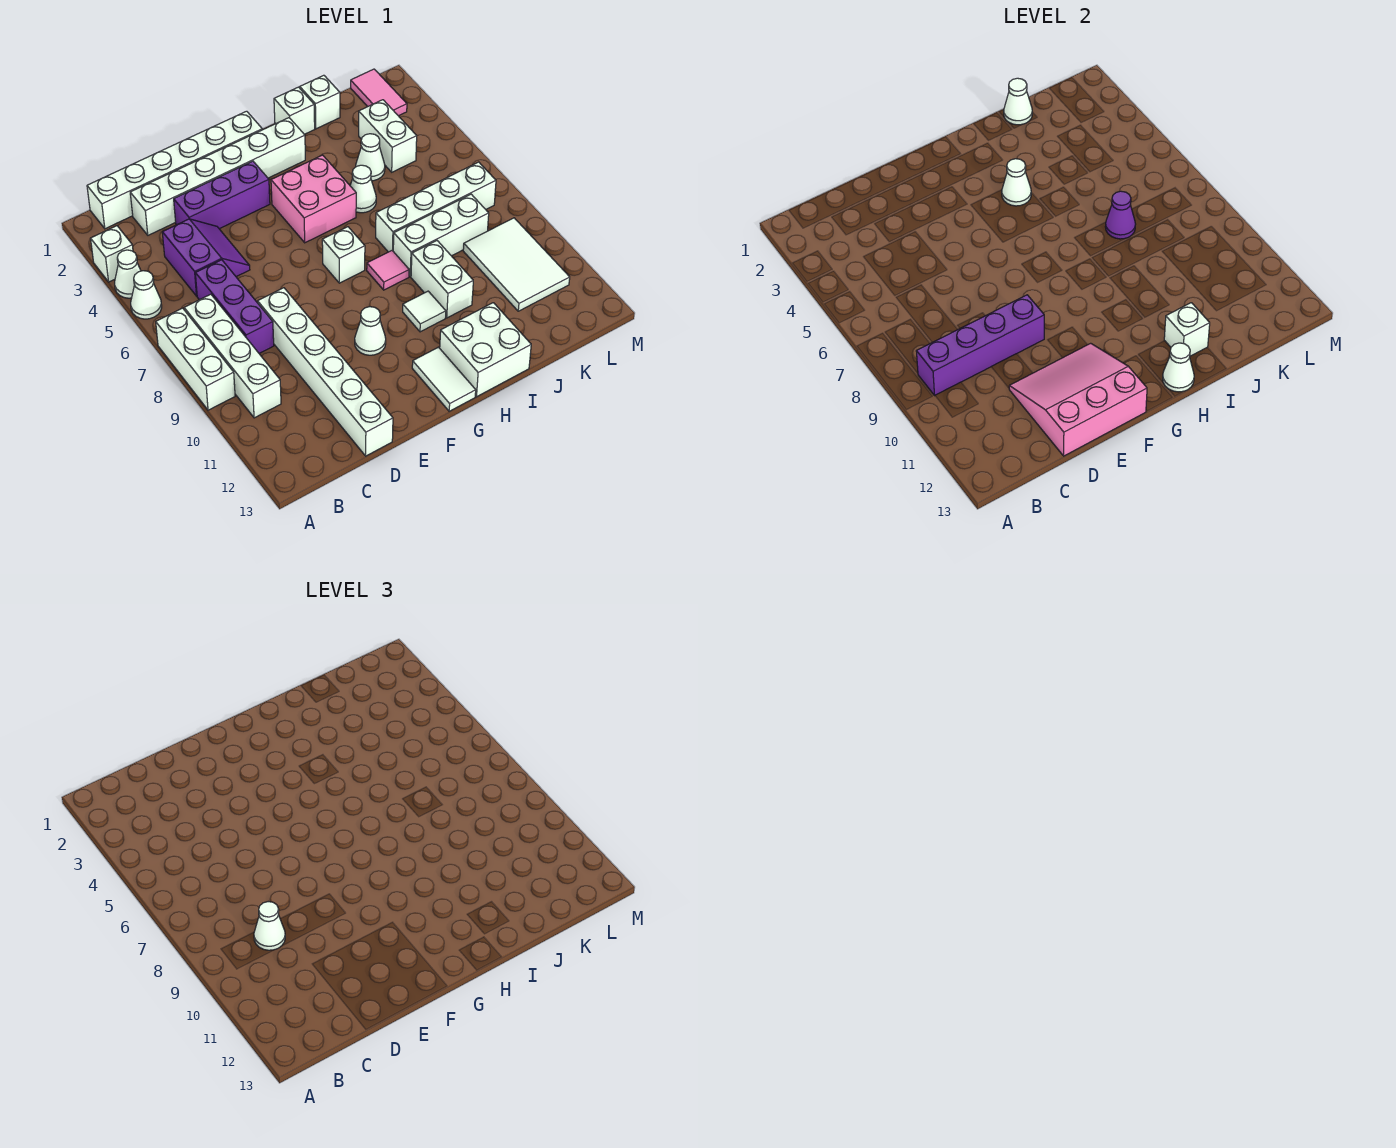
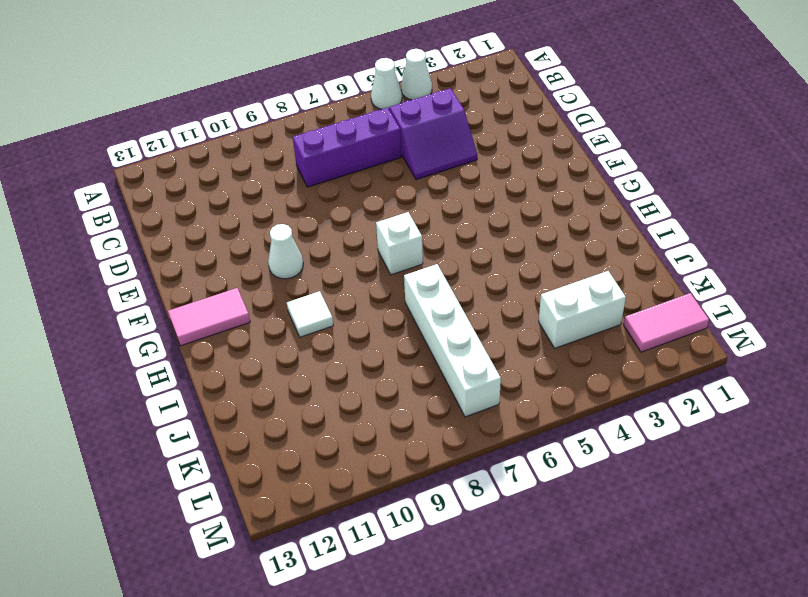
pink tile G12:G13 level 1 -> white tile G12:G13 level 1
none -> white brick A3 level 1
none -> white brick A7:A9 level 1
none -> white brick B1:G1 level 1
none -> white brick B7:B10 level 1

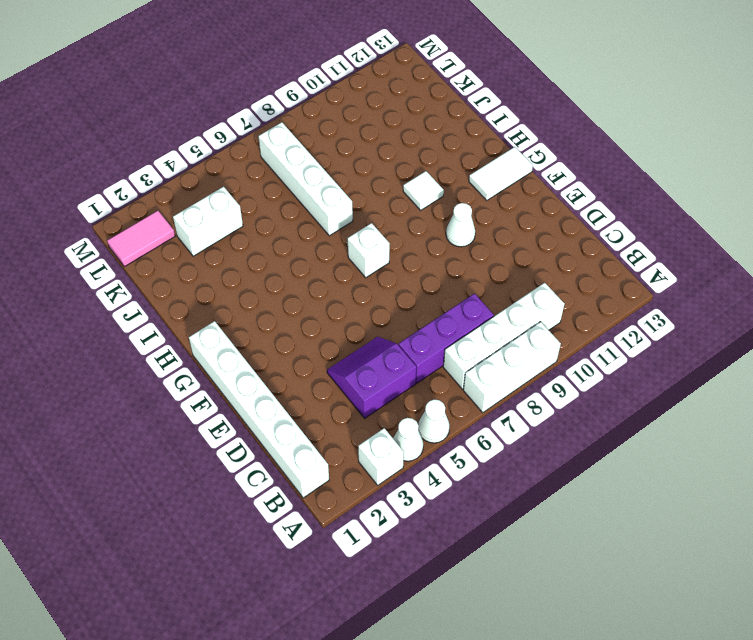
none -> white brick C2:H2 level 1
none -> purple brick D3:F3 level 1
none -> white brick D8:D13 level 1
none -> pink brick G4:H5 level 1

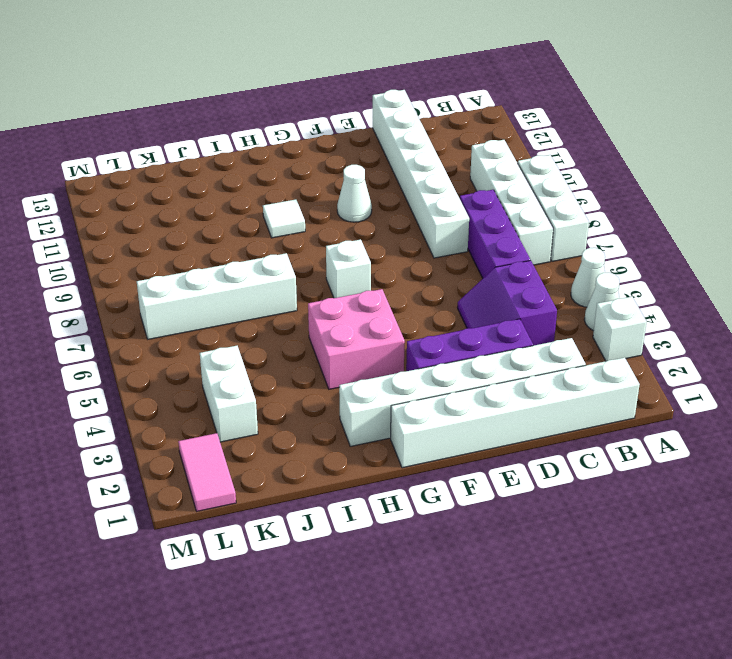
none -> white tile G12:G13 level 1
none -> pink tile H8 level 1
none -> white brick H12:I13 level 1
none -> white brick I1 level 1

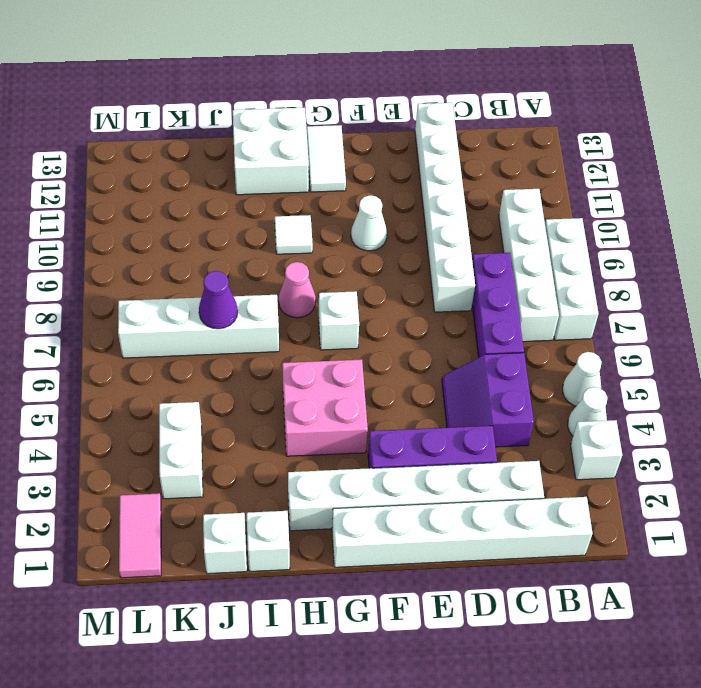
pink cone H8 level 1 -> pink tile H8 level 1
none -> white cone I5 level 1
none -> white brick I8:K8 level 1
none -> white brick I9:I10 level 1
none -> white cone J4 level 1

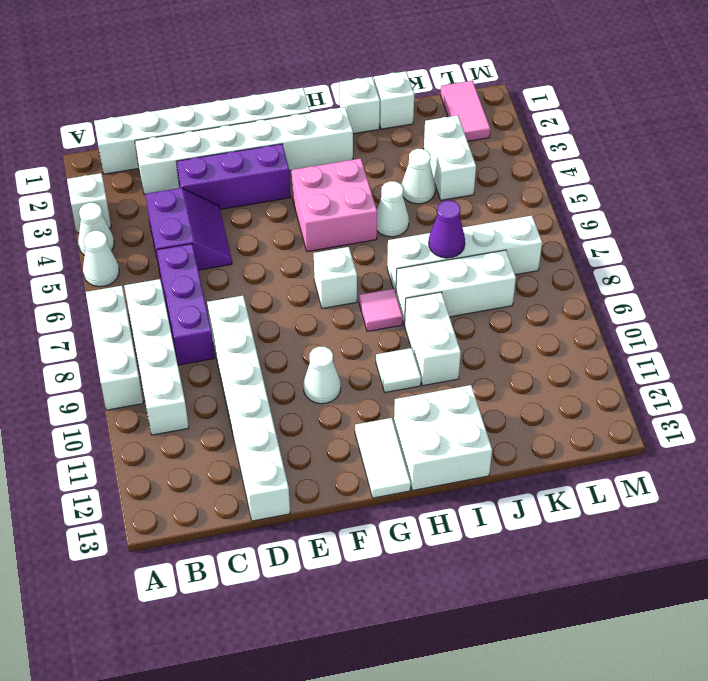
none -> white tile K9:L11 level 1
none -> purple brick B9:E9 level 2
none -> pink slope D11:F13 level 2 top 13
none -> white cone H4 level 2

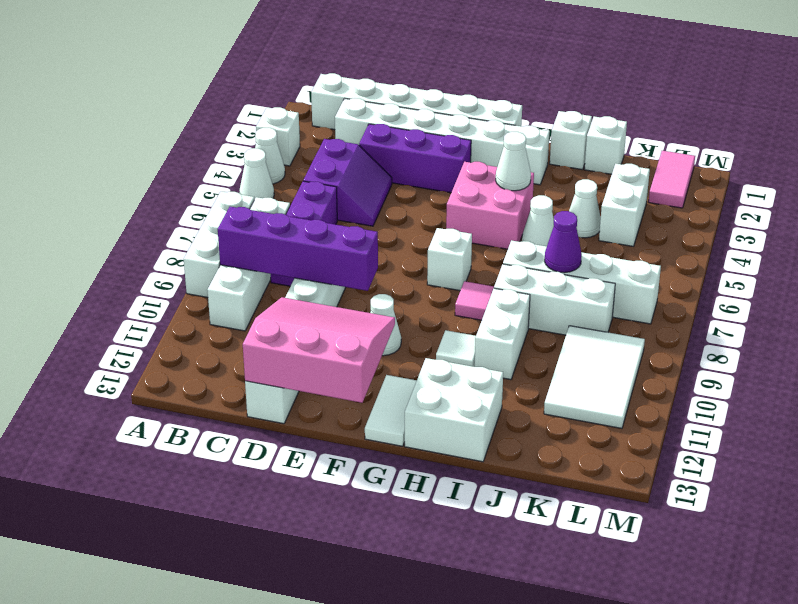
none -> white cone H13 level 2
none -> white brick I12 level 2
none -> white cone J1 level 2
none -> white cone C9 level 3

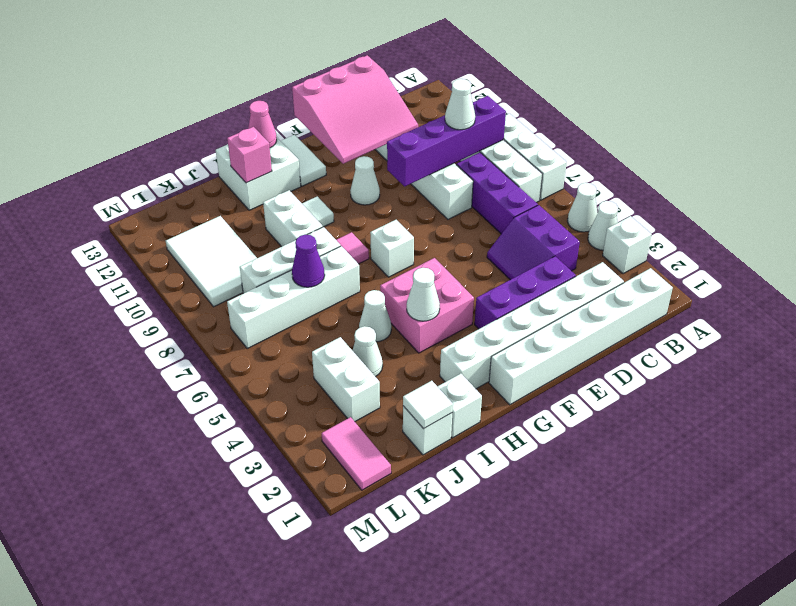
pink cone H13 level 2 -> white cone H13 level 2
pink brick I12 level 2 -> white brick I12 level 2
white tile J1 level 2 -> white cone J1 level 2

